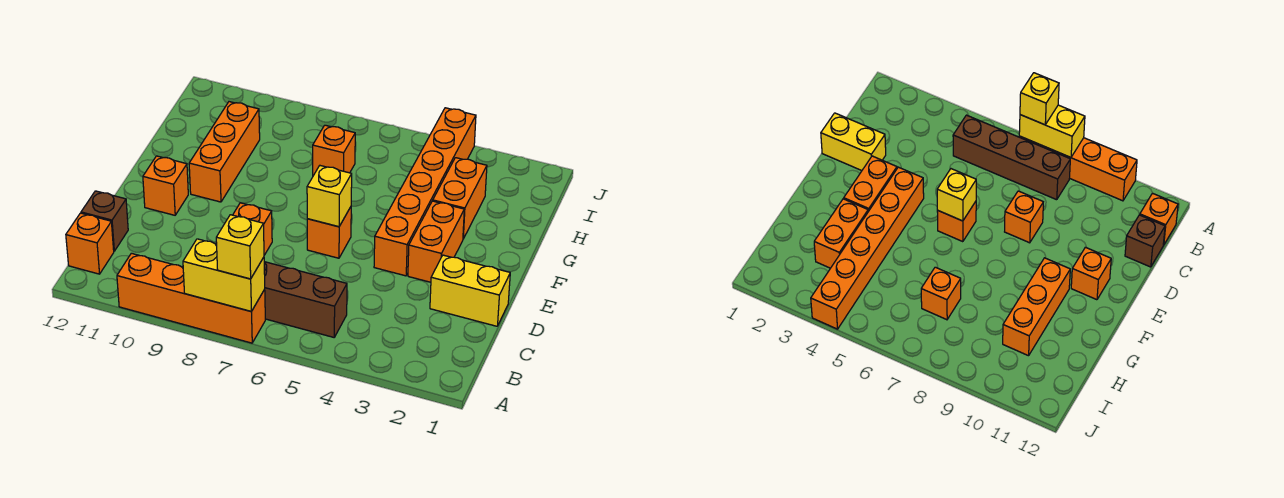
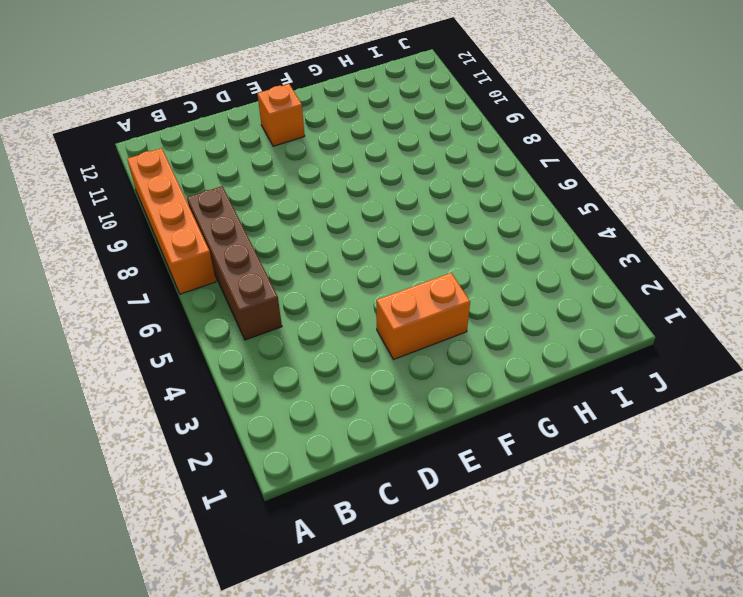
none -> orange brick B12 level 1
none -> brown brick C12 level 1
none -> yellow brick D1:D2 level 1

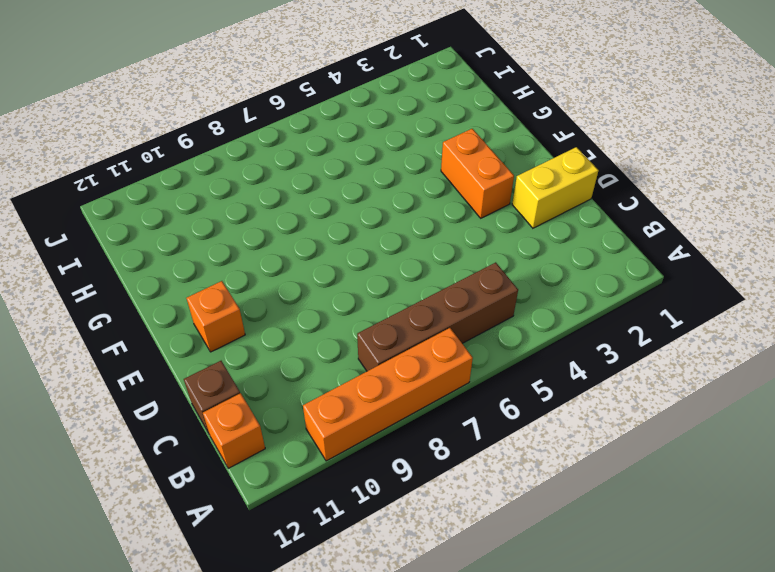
none -> orange brick D8 level 1
none -> orange brick E4:J4 level 1
none -> orange brick E6 level 1

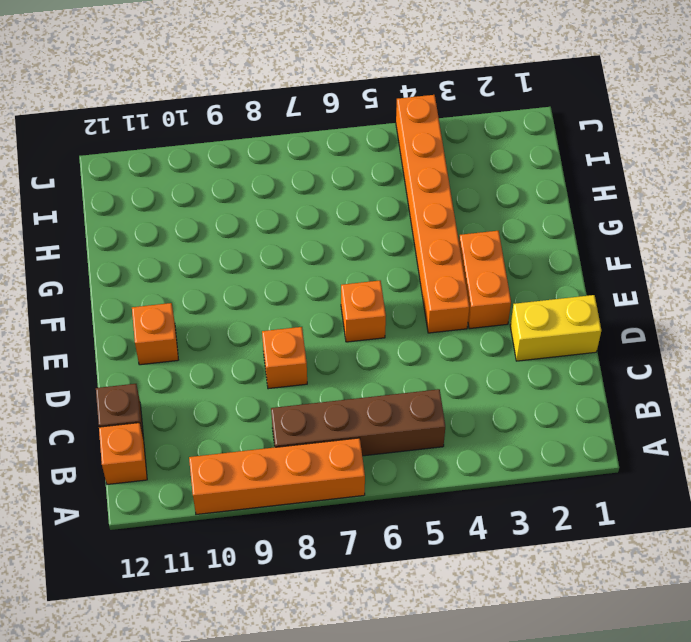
none -> orange brick F10:H10 level 1
none -> orange brick G3:H3 level 1
none -> orange brick H7 level 1

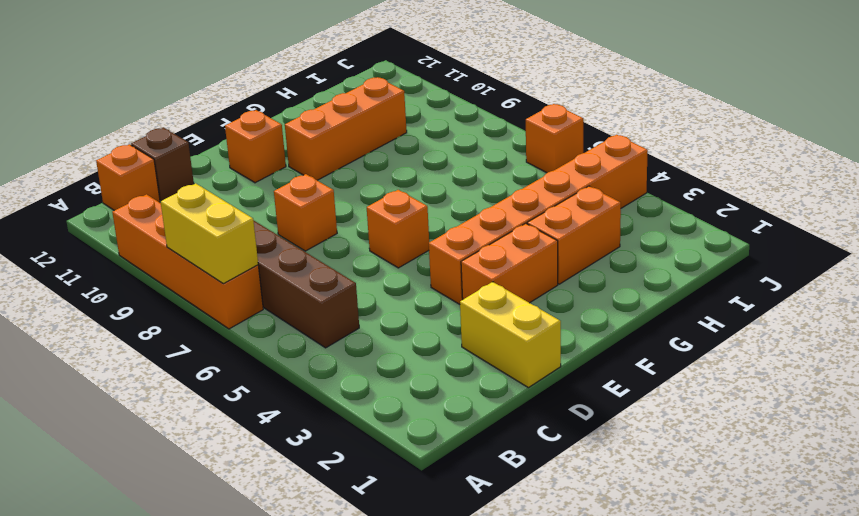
orange brick J6 level 1 -> orange brick H7 level 1
none -> yellow brick E6 level 2
none -> yellow brick A7 level 3

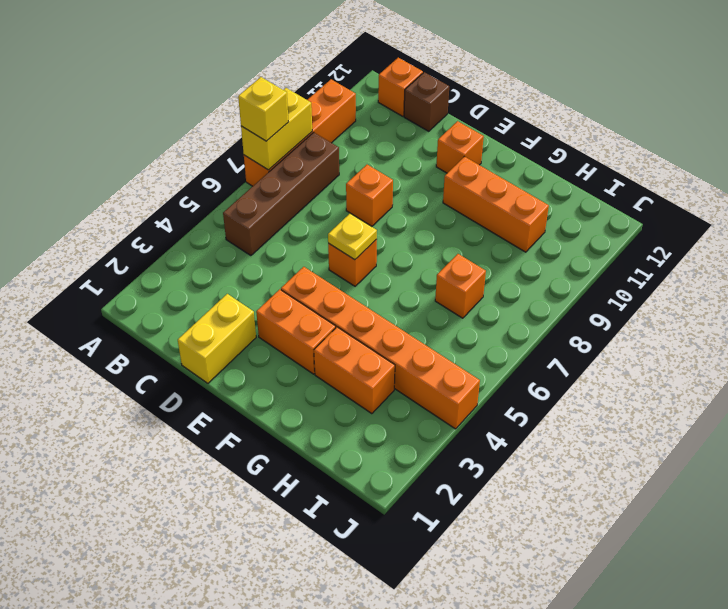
yellow plate E6 level 2 -> yellow brick E6 level 2

